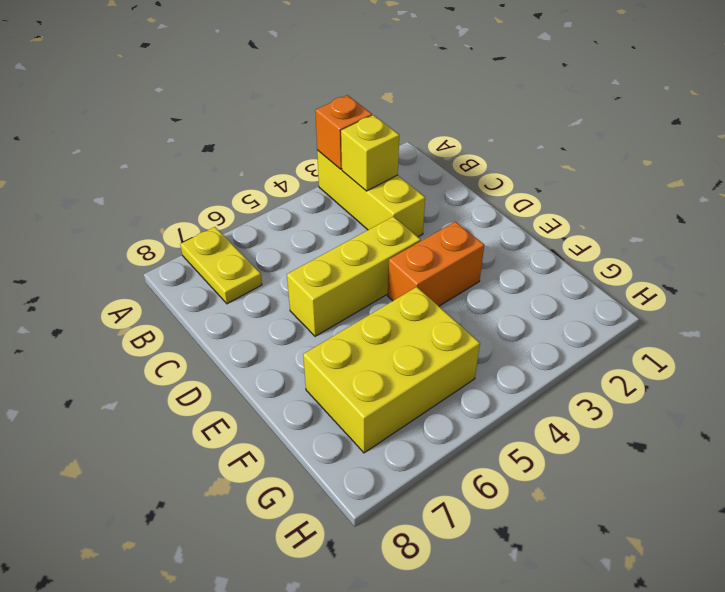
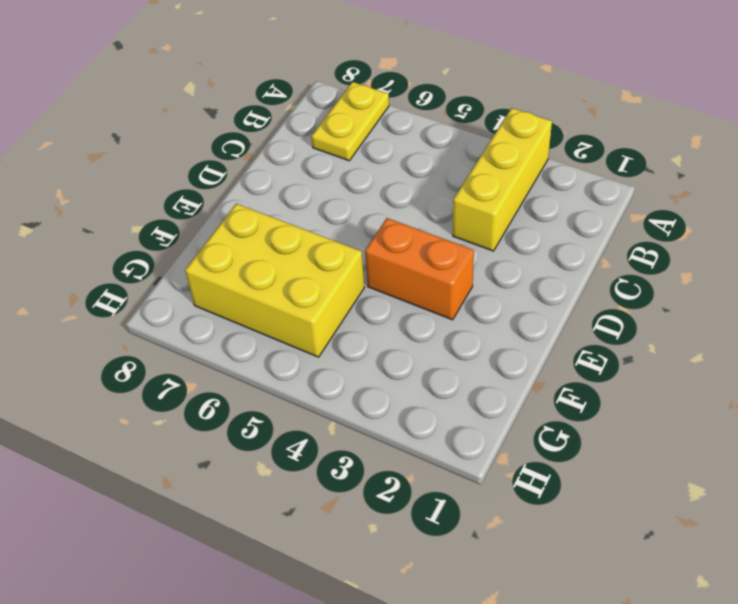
none -> yellow brick D4:D6 level 1
none -> orange brick A3 level 2

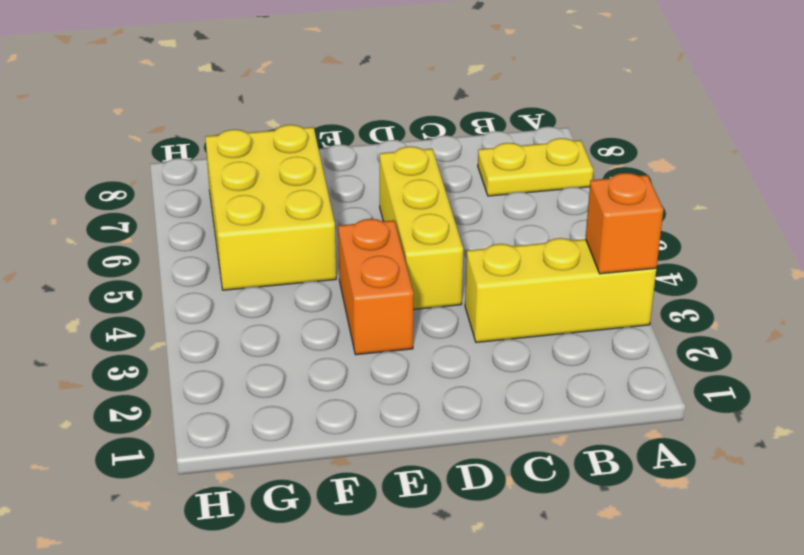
none -> yellow brick B3 level 2

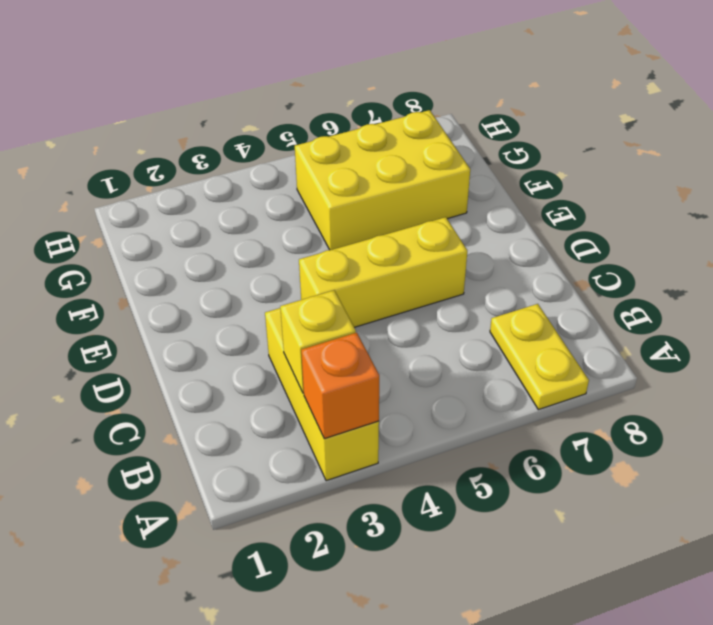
none -> orange brick E3:E4 level 1

